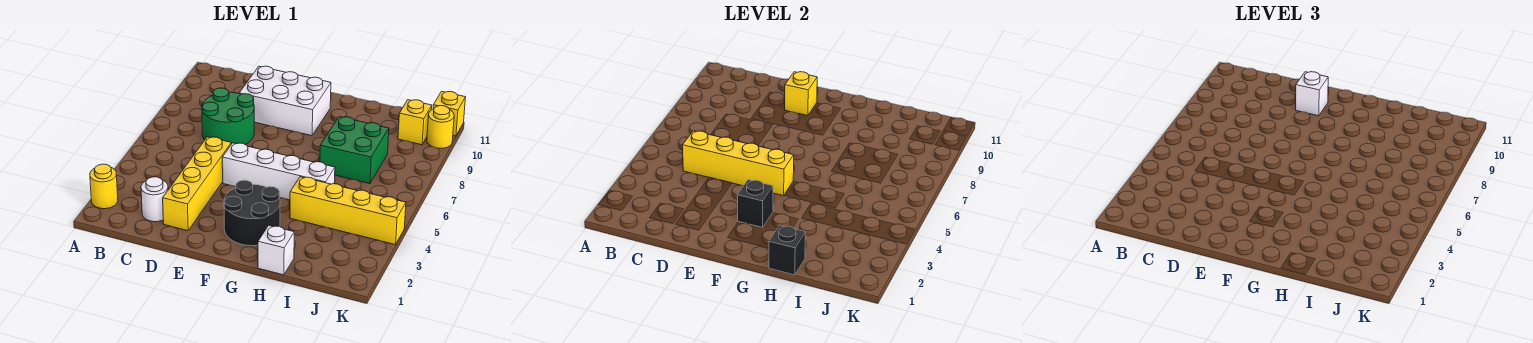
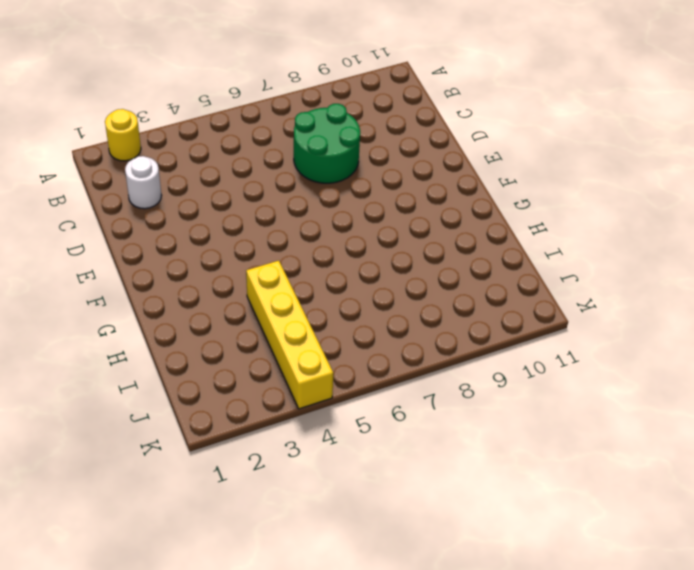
none -> yellow brick D2:D5 level 1
none -> white brick D9:F10 level 1
none -> white brick E5:H5 level 1

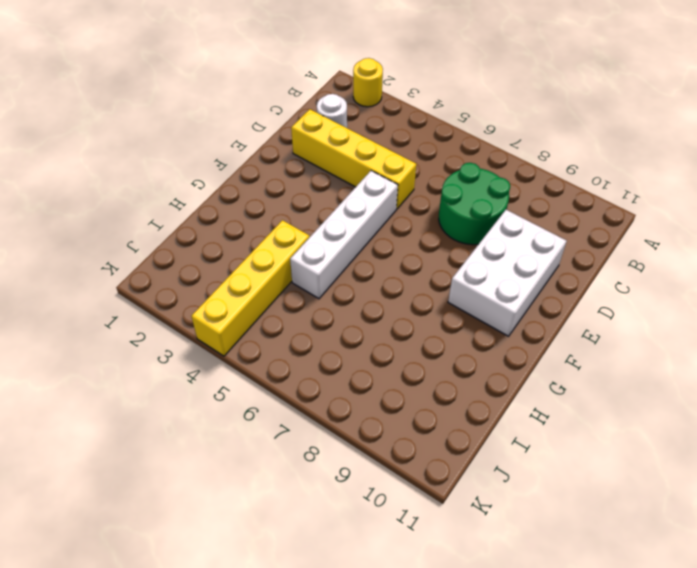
none -> black round brick F2:G3 level 1
none -> white brick H1 level 1
none -> green brick H7:I8 level 1

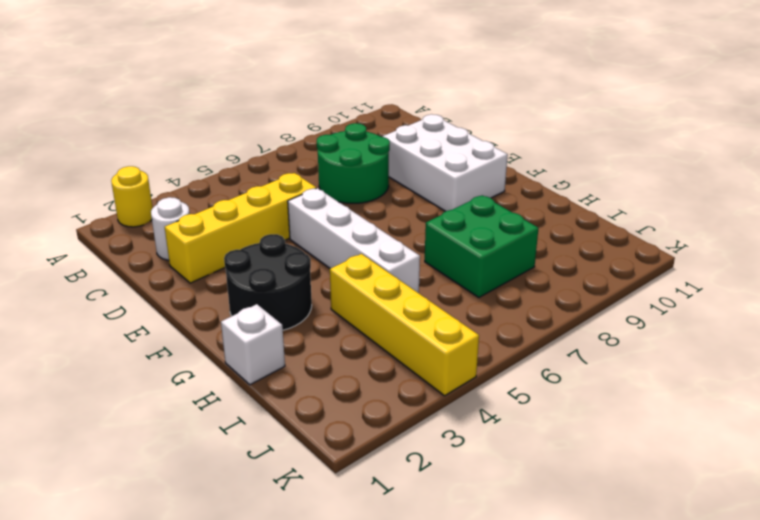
none -> yellow brick J10 level 1
none -> yellow round brick K10 level 1
none -> yellow brick K11 level 1

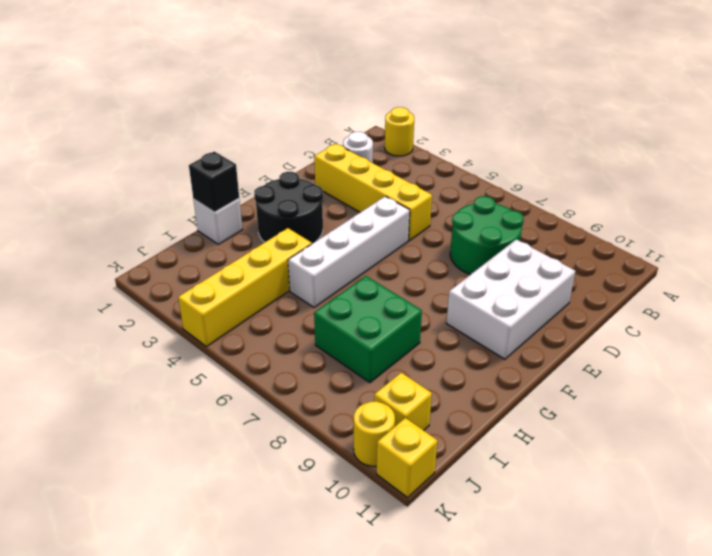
none -> yellow brick C5:F5 level 2
none -> yellow brick E10 level 2
none -> black brick F3 level 2

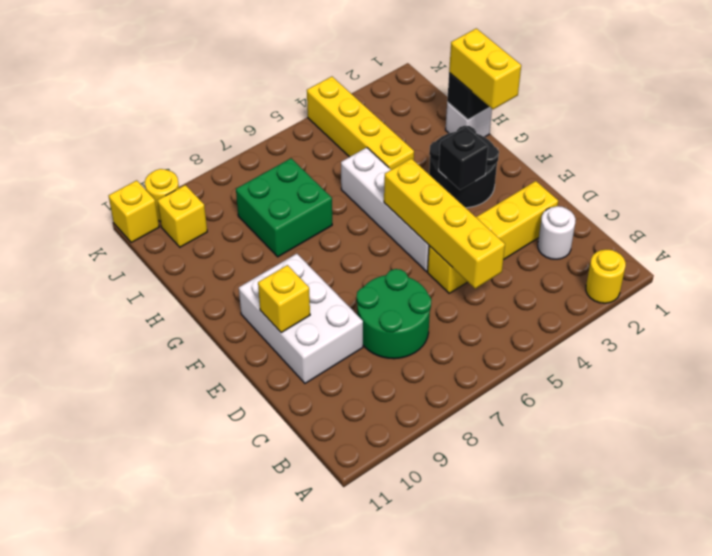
yellow brick G1:H1 level 3 -> none
none -> white brick E10 level 3

